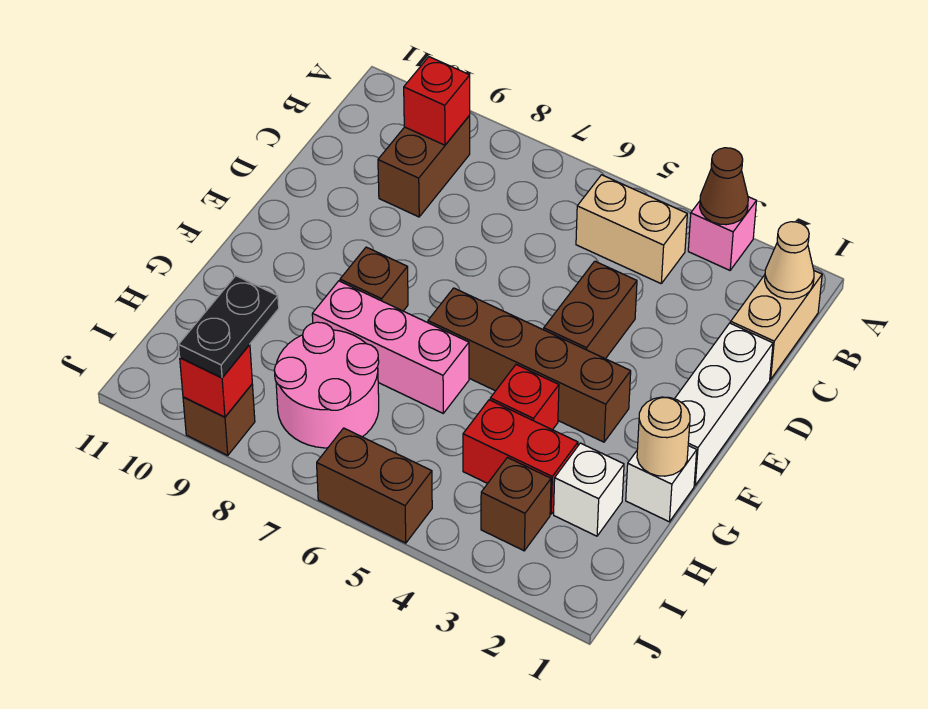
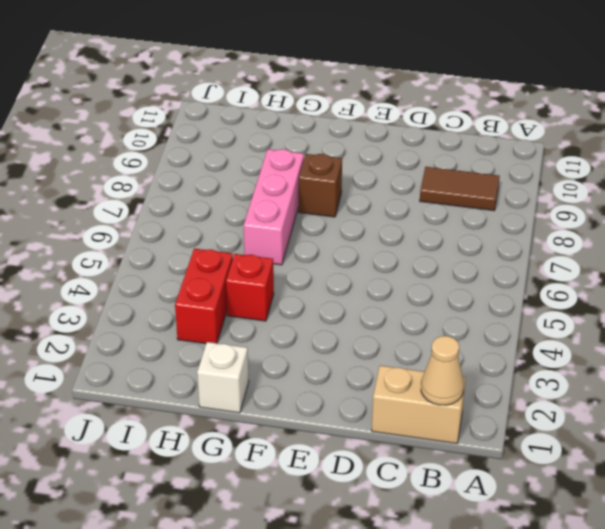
brown tile B9:C9 level 1 -> brown brick B9:C9 level 1
none -> pink brick A3 level 1
none -> tan brick B4:B5 level 1
none -> white brick D1:F1 level 1

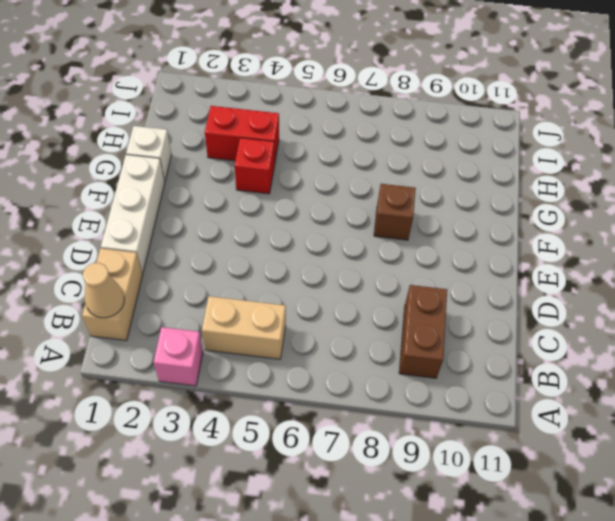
none -> brown brick D4:E4 level 1
none -> brown brick F3:F6 level 1
none -> pink brick G6:G8 level 1

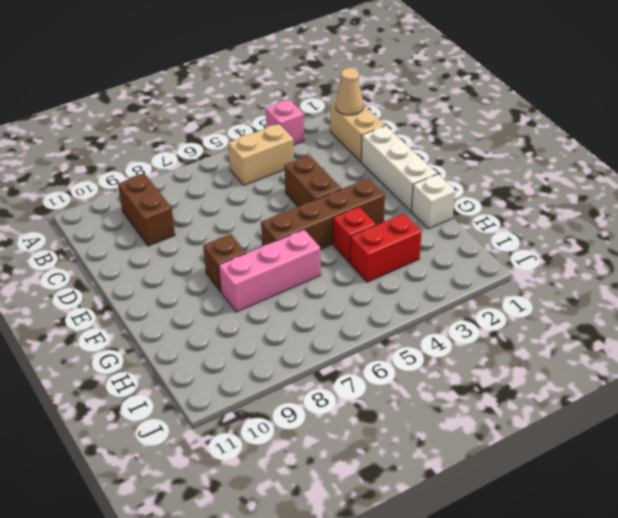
none -> white brick H2 level 1
none -> pink round brick H7:I8 level 1
none -> brown brick I3 level 1

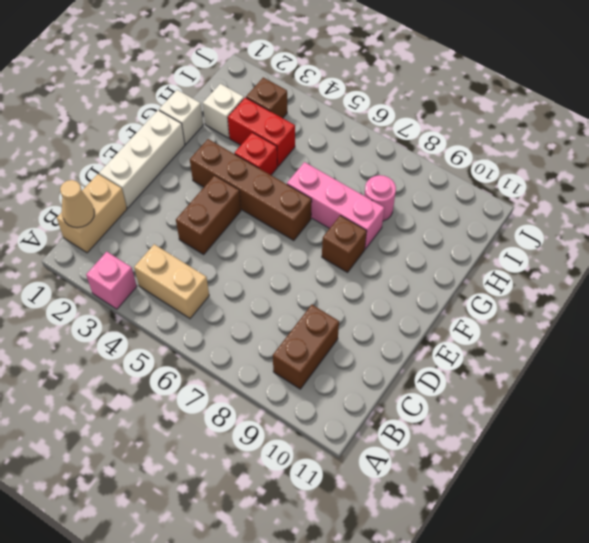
pink round brick H8 level 1 -> pink round brick H7:I8 level 1
none -> brown brick J5:J6 level 1
none -> brown brick J9 level 1
none -> brown cone A3 level 2

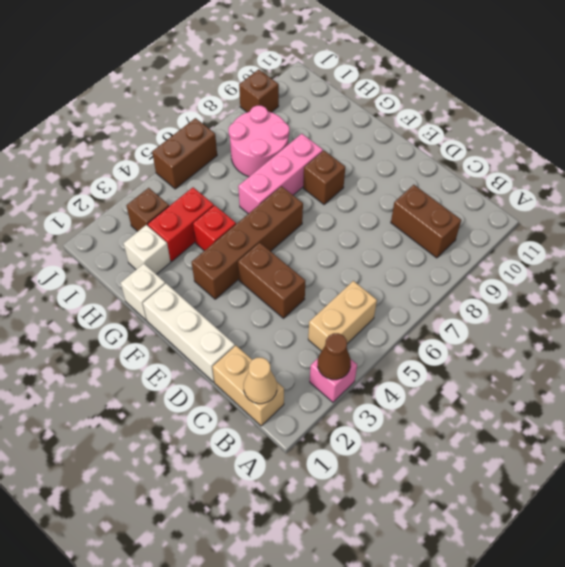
none -> red brick B9 level 2
none -> tan round brick G1 level 2
none -> red brick J9 level 2

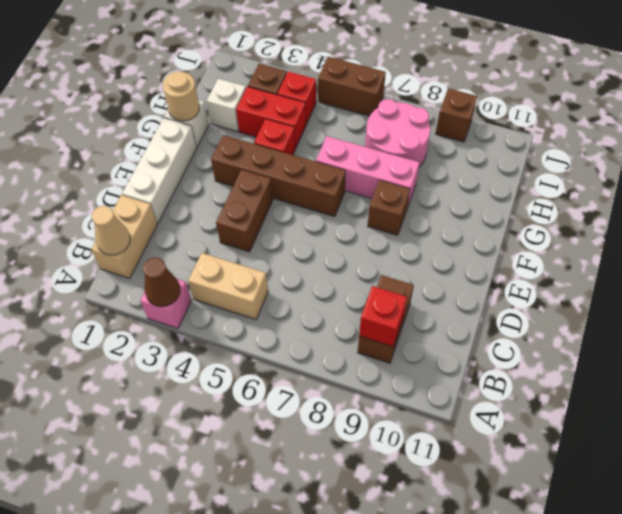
red brick I4 level 1 -> red brick J9 level 2
none -> black plate I9:J9 level 3

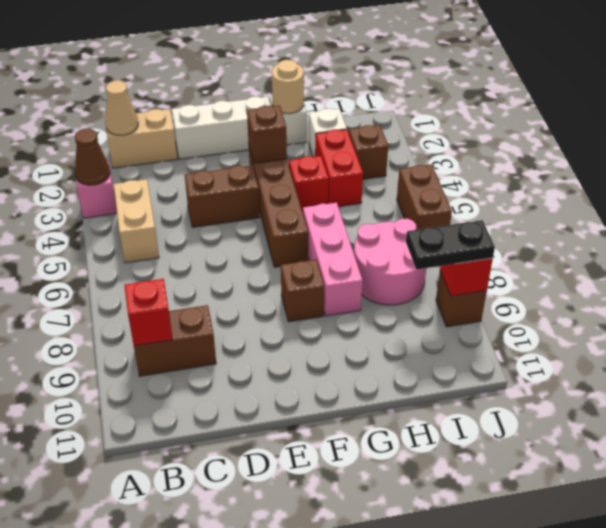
brown brick F3 level 2 -> none

